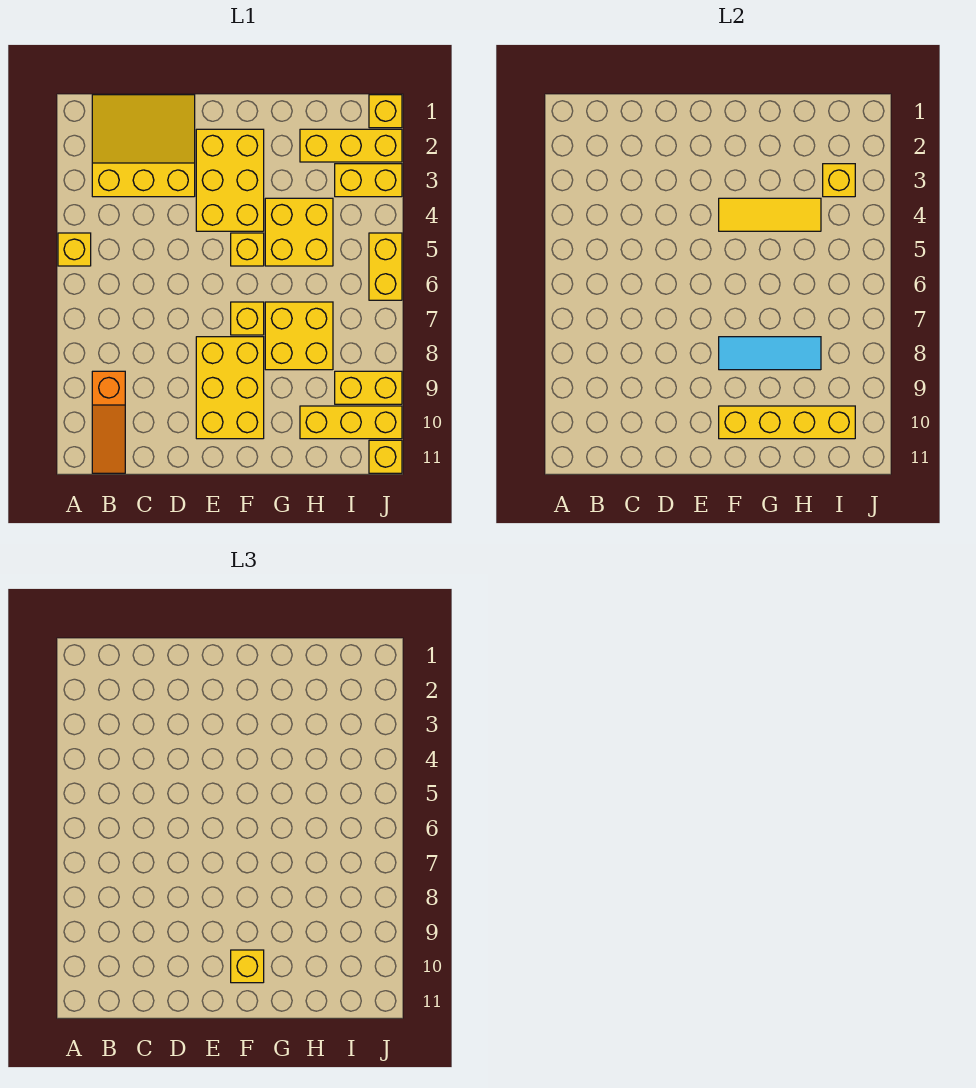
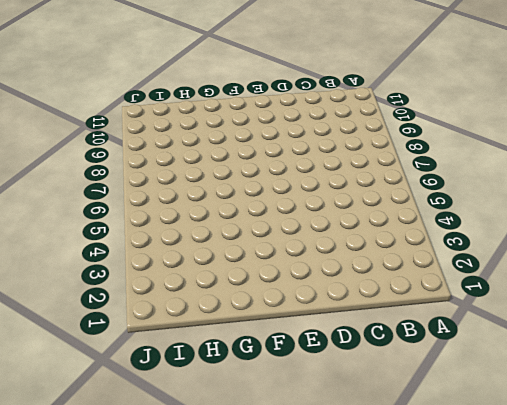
none -> yellow brick A5 level 1
none -> yellow slope B1:D3 level 1 top 3
none -> orange slope B9:B11 level 1 top 9

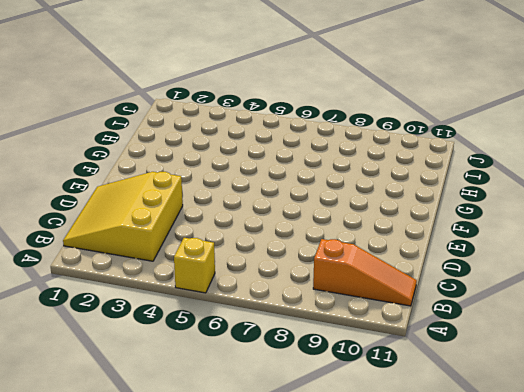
none -> yellow brick E2:F4 level 1
none -> yellow brick E8:F10 level 1
none -> yellow brick F5 level 1

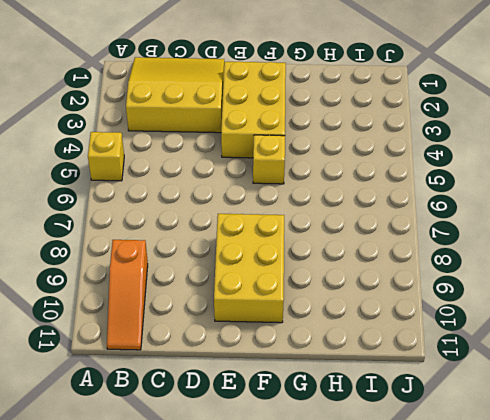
none -> yellow brick F7 level 1
none -> yellow brick G4:H5 level 1
none -> yellow brick G7:H8 level 1

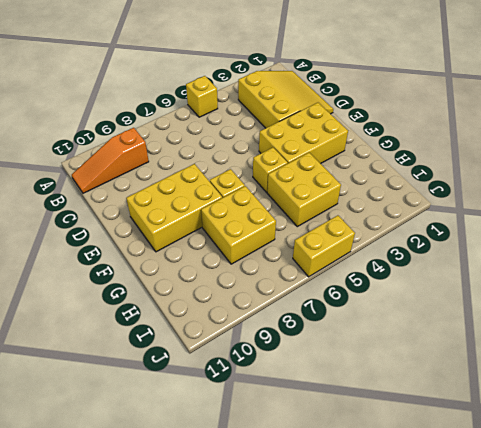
none -> yellow brick H2:J2 level 1
none -> yellow brick H10:J10 level 1
none -> yellow brick I3:J3 level 1

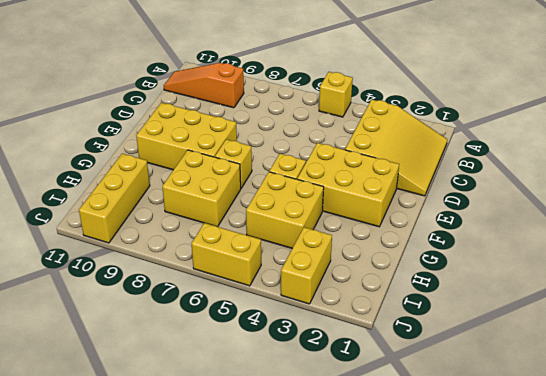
none -> yellow brick H2:J2 level 1
none -> yellow brick I9:J9 level 1
none -> yellow brick J1 level 1

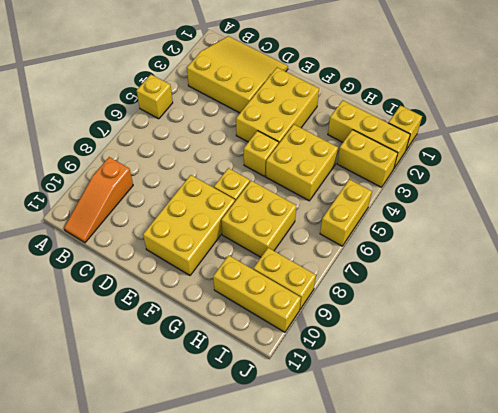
none -> yellow brick J11 level 1
none -> yellow tile F4:H4 level 2
none -> cyan tile F8:H8 level 2

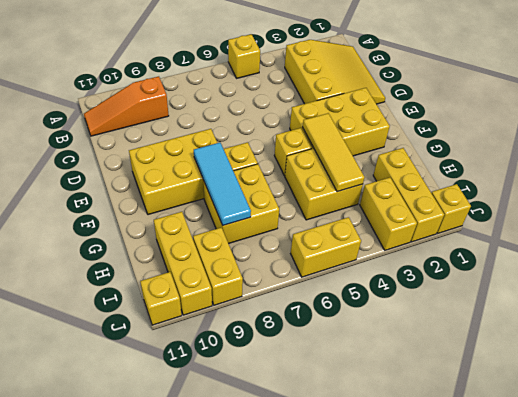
none -> yellow brick F10:I10 level 2
none -> yellow brick I3 level 2
none -> yellow brick F10 level 3

